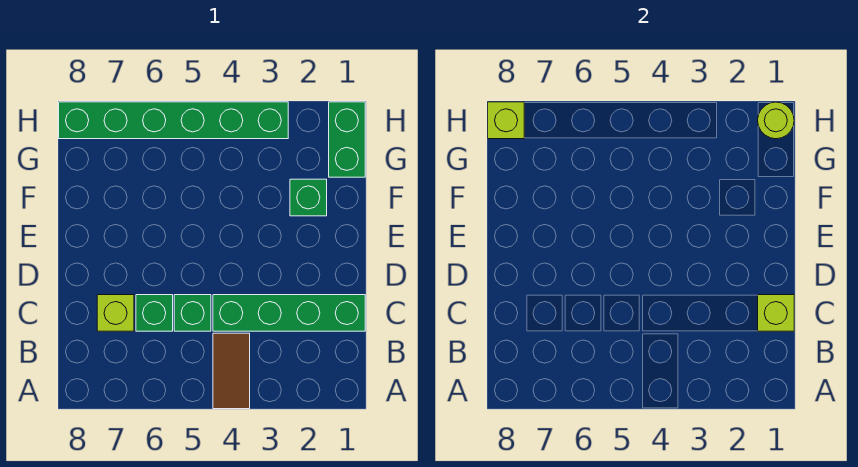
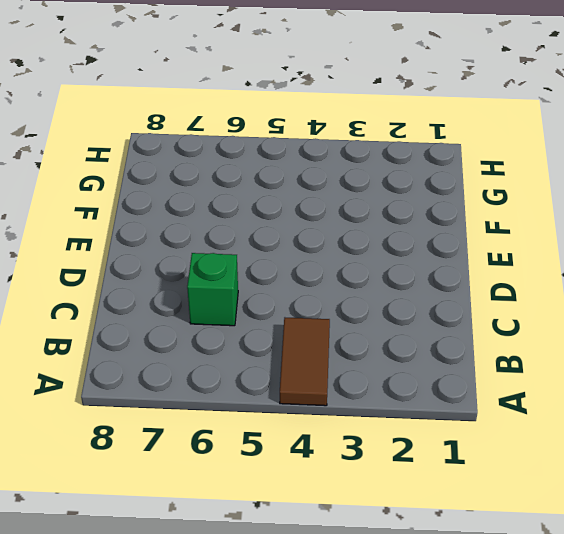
none -> green brick C1:C4 level 1
none -> green brick C5 level 1

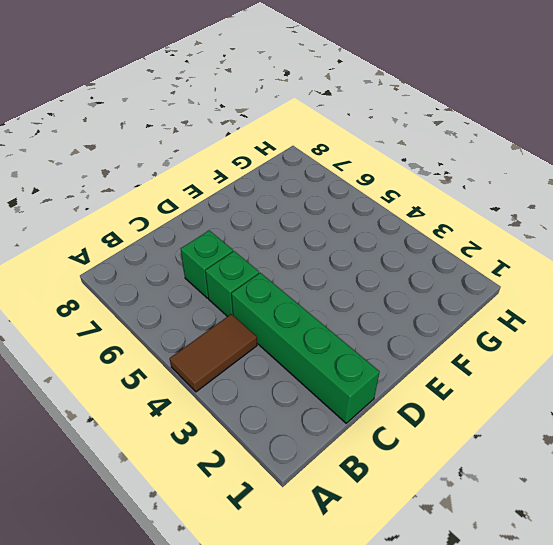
none -> lime brick C7 level 1
none -> green brick F2 level 1

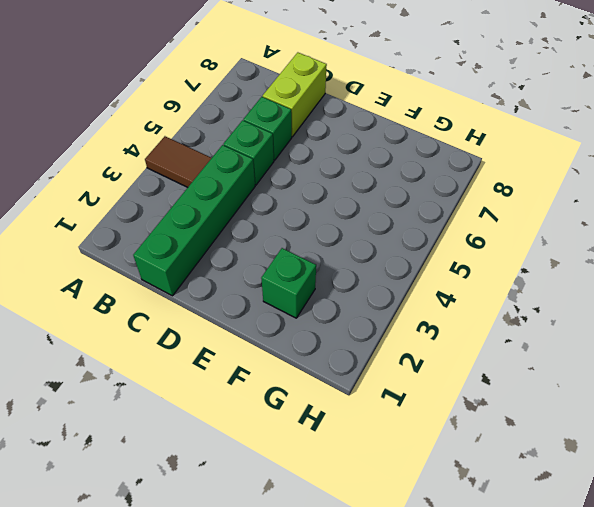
lime brick C7:C8 level 1 -> lime brick C7 level 1
none -> green brick G1:H1 level 1
none -> green brick H3:H8 level 1

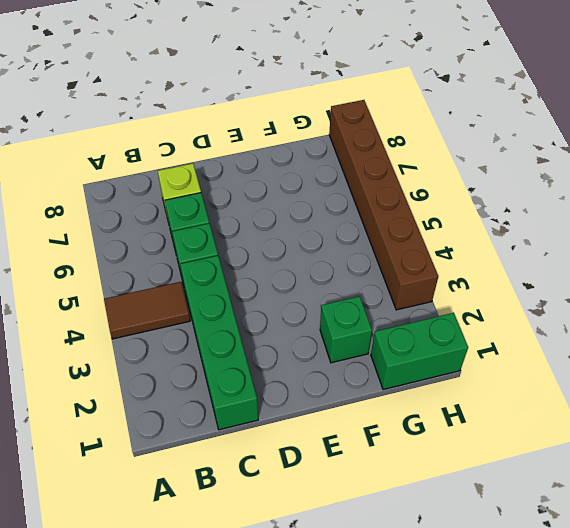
brown brick H3:H8 level 1 -> green brick H3:H8 level 1
none -> lime brick C1 level 2
none -> lime round brick H1 level 2

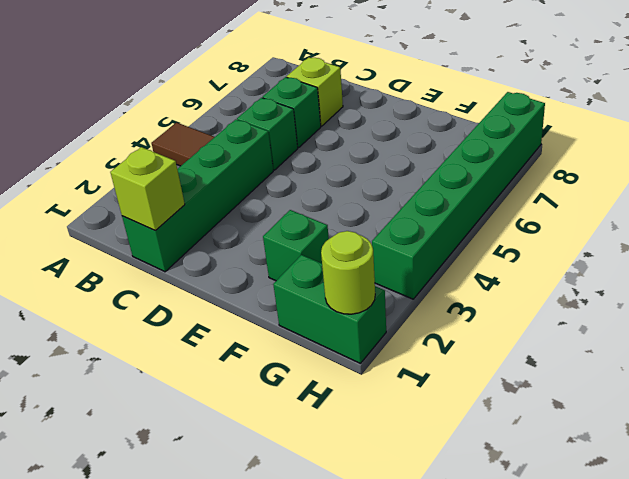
none -> lime brick H8 level 2

